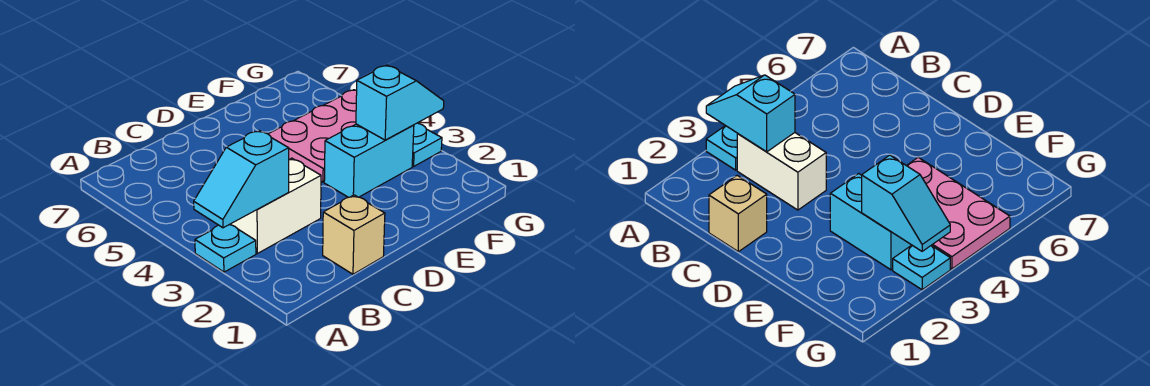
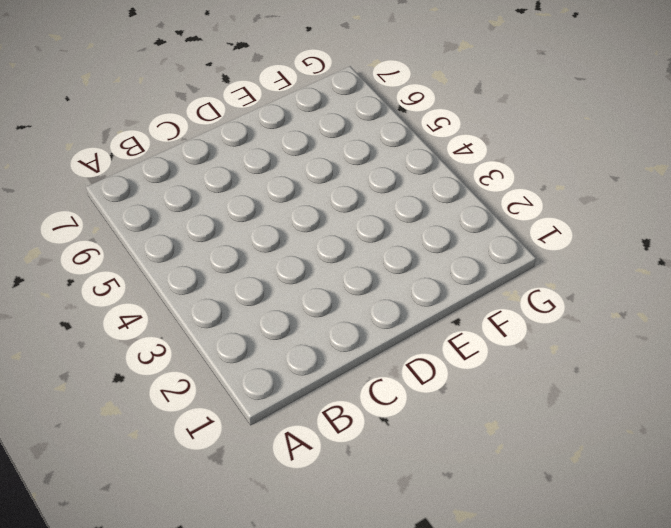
none -> cyan plate A3 level 1
none -> white brick B3:C3 level 1

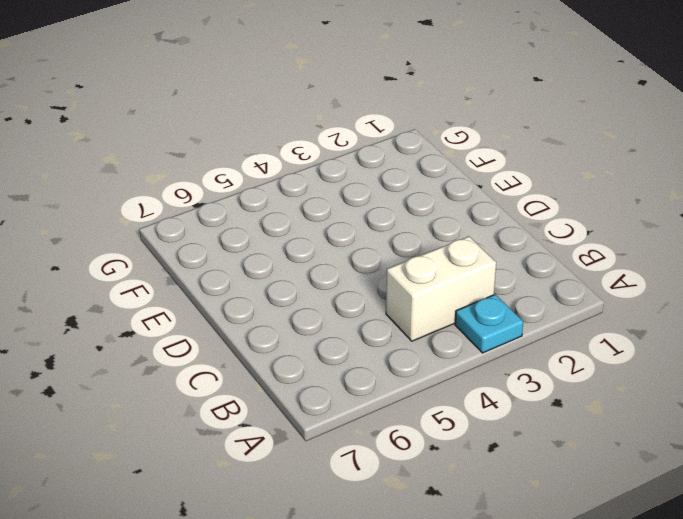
white brick B3:B4 level 1 -> white brick B3:C3 level 1
none -> tan brick C1 level 1
none -> cyan brick E3:F3 level 1

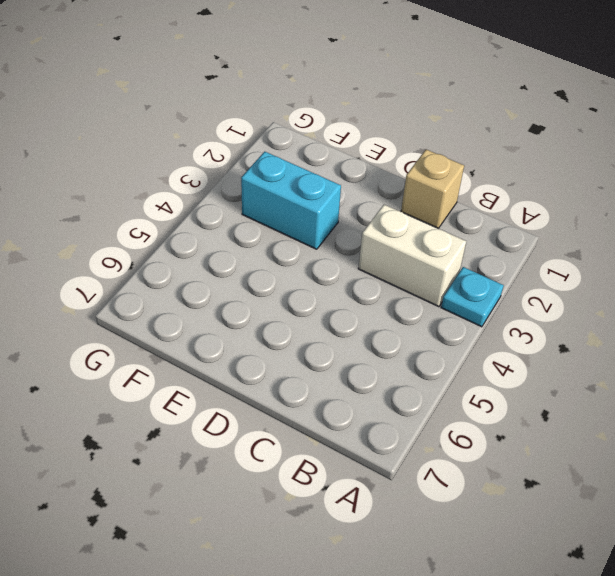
none -> pink plate E4:G5 level 1
none -> cyan plate G3 level 1

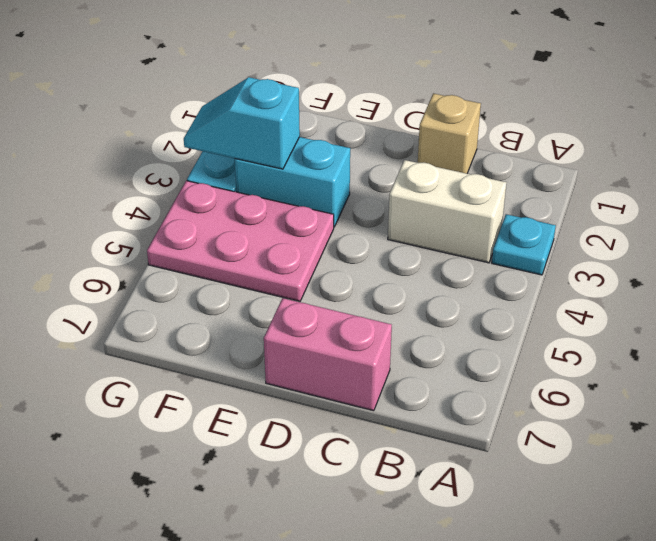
pink brick C7:D7 level 1 -> none
none -> cyan slope A3:B3 level 2 top B

